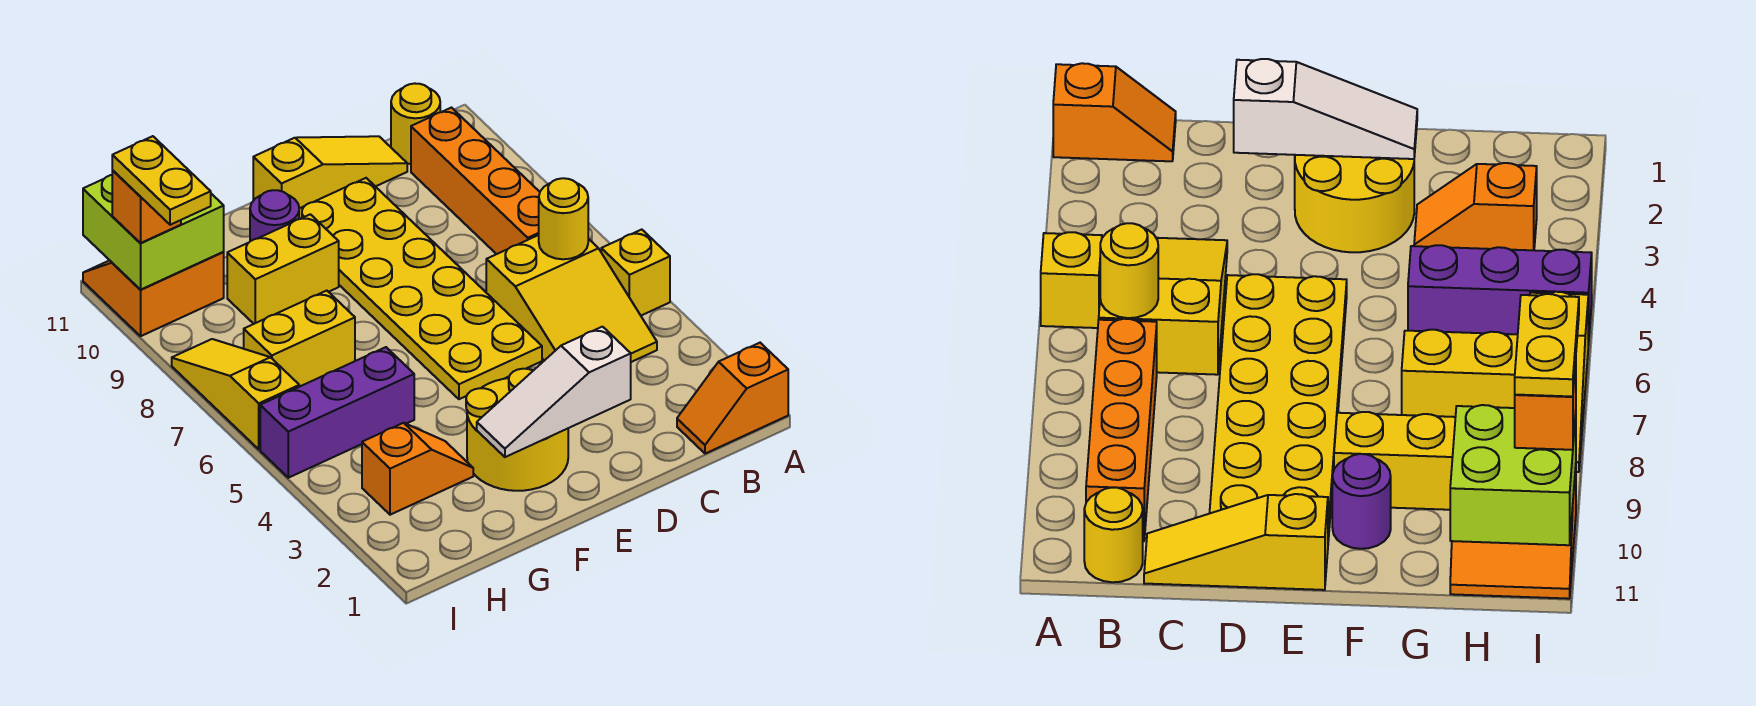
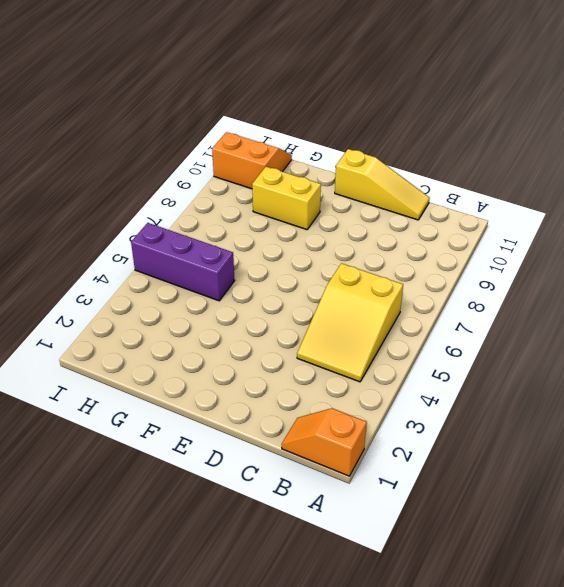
none -> yellow brick A5 level 1
none -> orange brick B7:B10 level 1
none -> yellow round brick B11 level 1

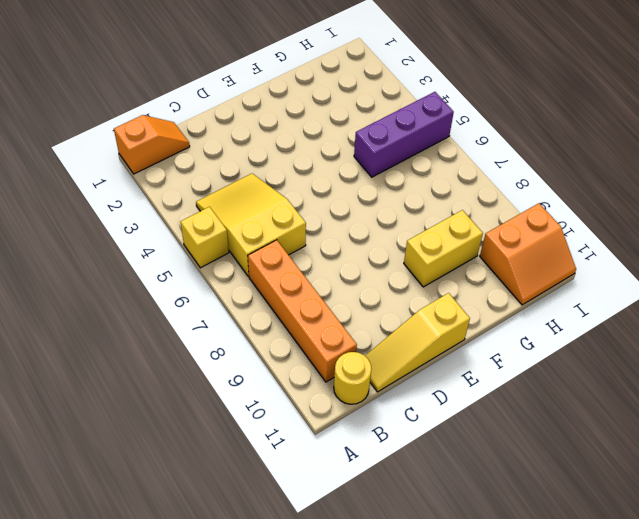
none -> yellow plate D5:E10 level 1
none -> yellow round brick E2:F3 level 1
none -> purple round brick F10 level 1

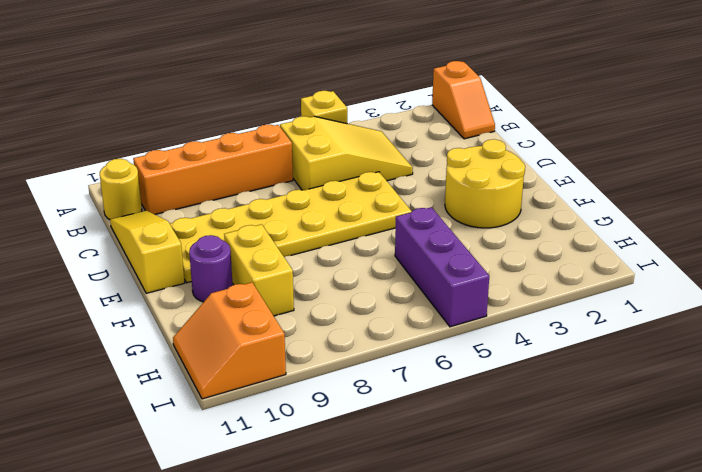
none -> orange slope G3:H3 level 1 top H
none -> yellow brick G7:H7 level 1
none -> yellow slope I6:I8 level 1 top 6

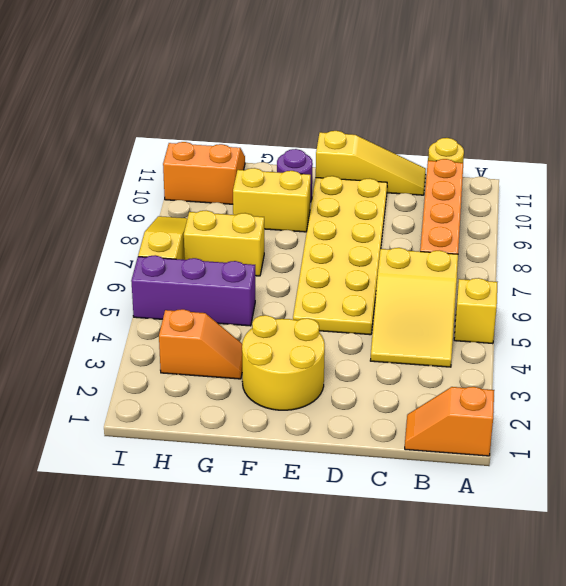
none -> yellow round brick B6 level 2
none -> white slope D2:F2 level 2 top D
none -> lime brick H10:I11 level 2

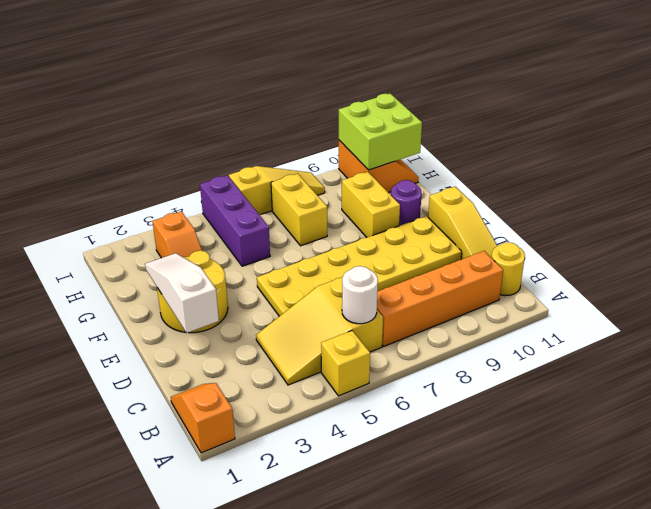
white round brick B6 level 2 -> yellow round brick B6 level 2
none -> orange brick I10 level 3
none -> yellow plate I9:I10 level 4

